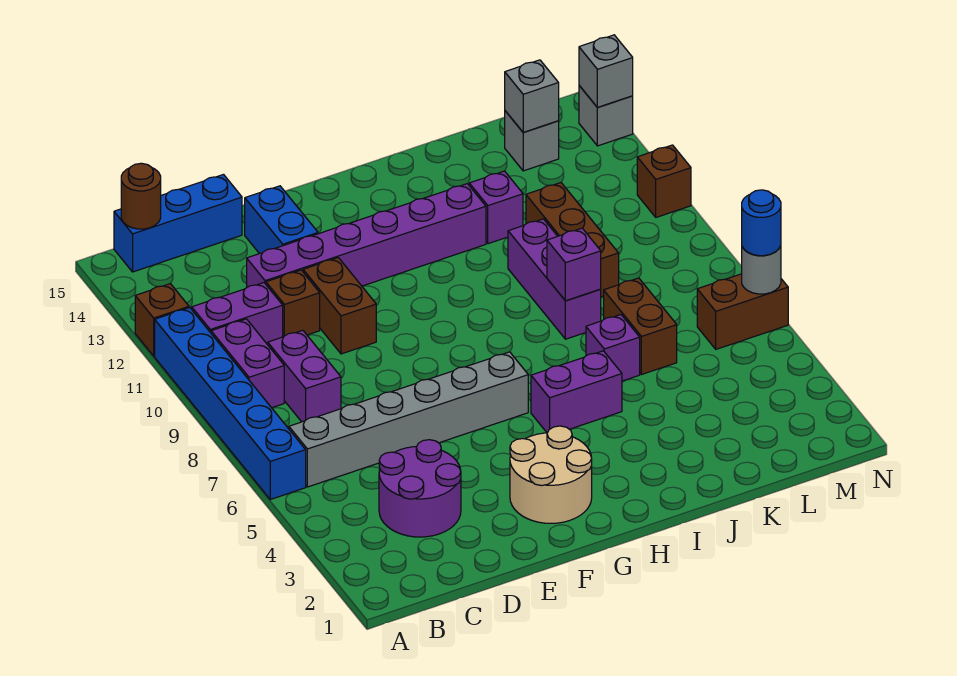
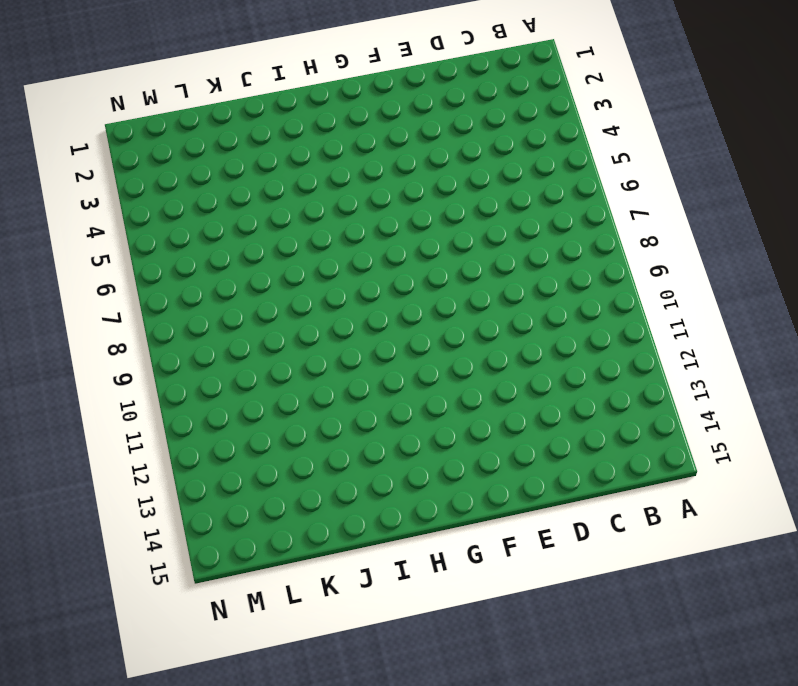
none -> blue brick A6:A11 level 1
none -> brown brick A12 level 1
none -> grey brick B6:G6 level 1

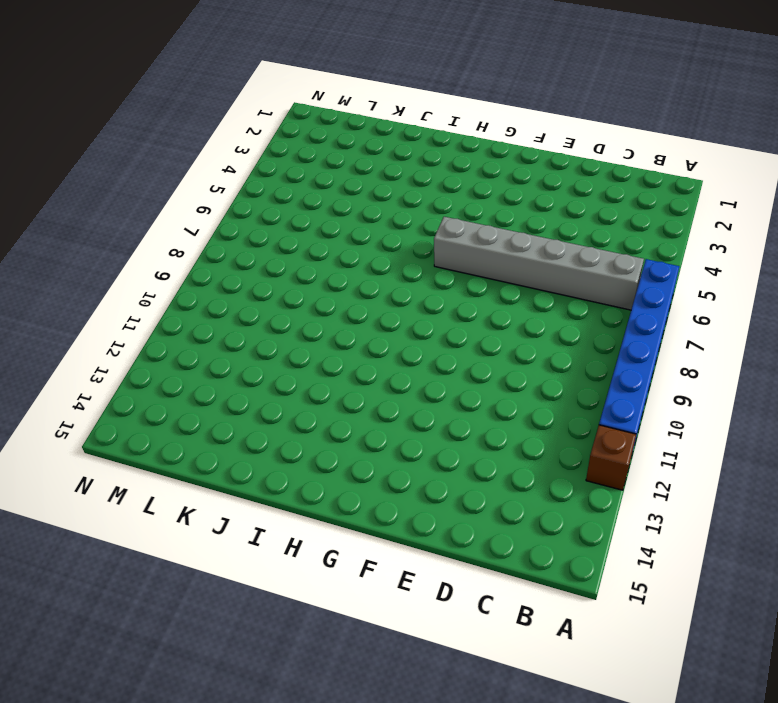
none -> purple brick B9:B10 level 1
none -> purple brick B11:C11 level 1
none -> blue brick B15:D15 level 1

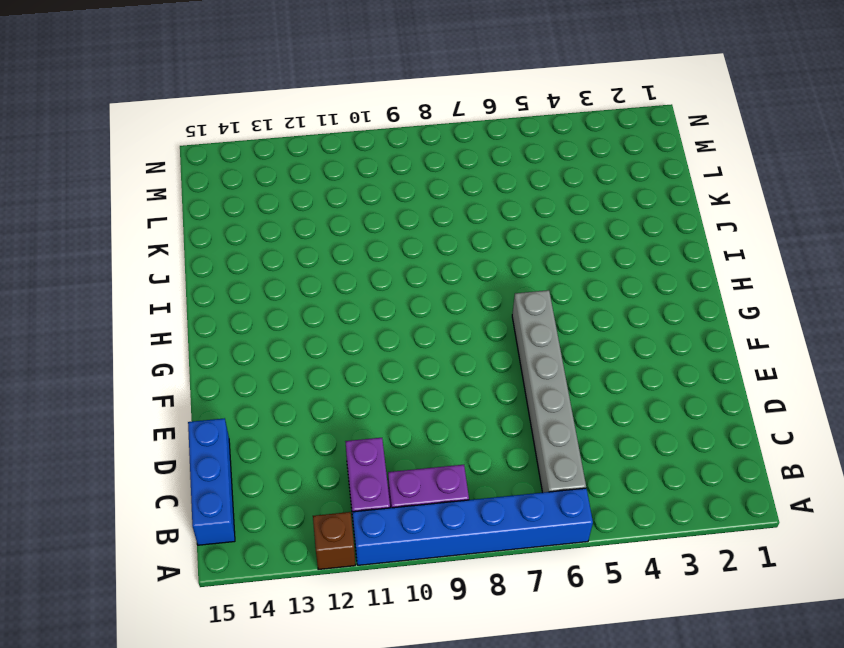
none -> purple round brick C3:D4 level 1
none -> purple brick C8:C9 level 1
none -> brown brick D11 level 1

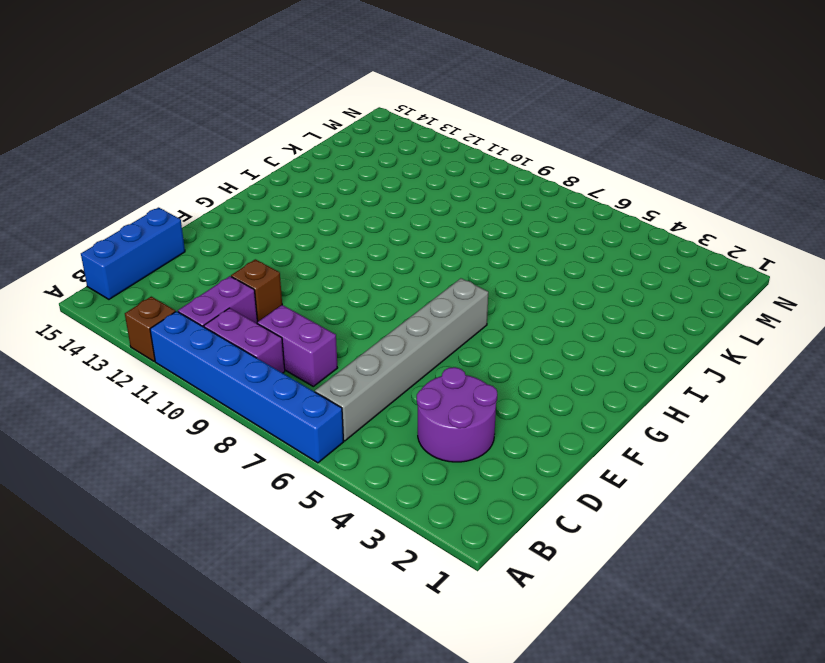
none -> purple brick D12:I12 level 1
none -> brown brick E10:E11 level 1
none -> blue brick E13:E14 level 1

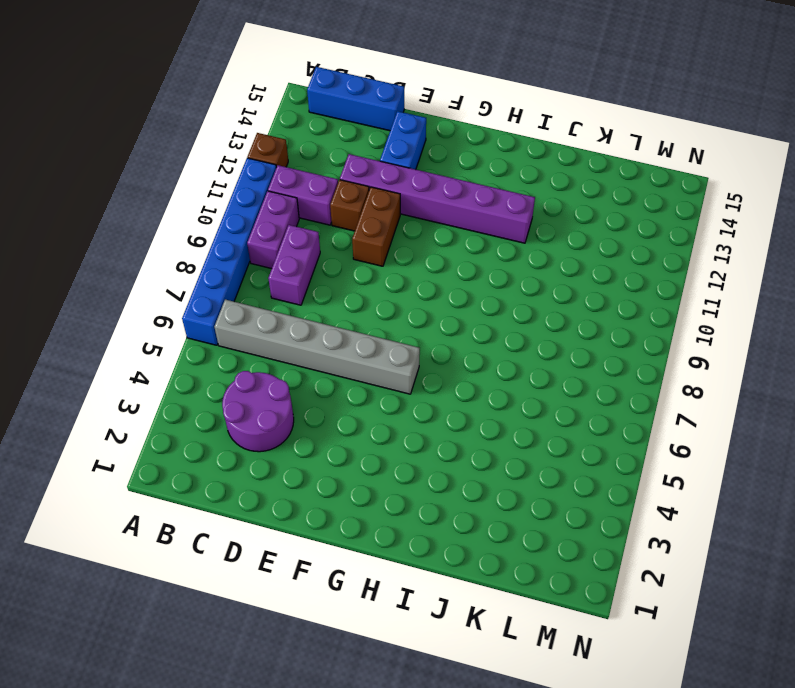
none -> tan round brick F2:G3 level 1
none -> purple brick H5:I5 level 1
none -> purple brick J6 level 1

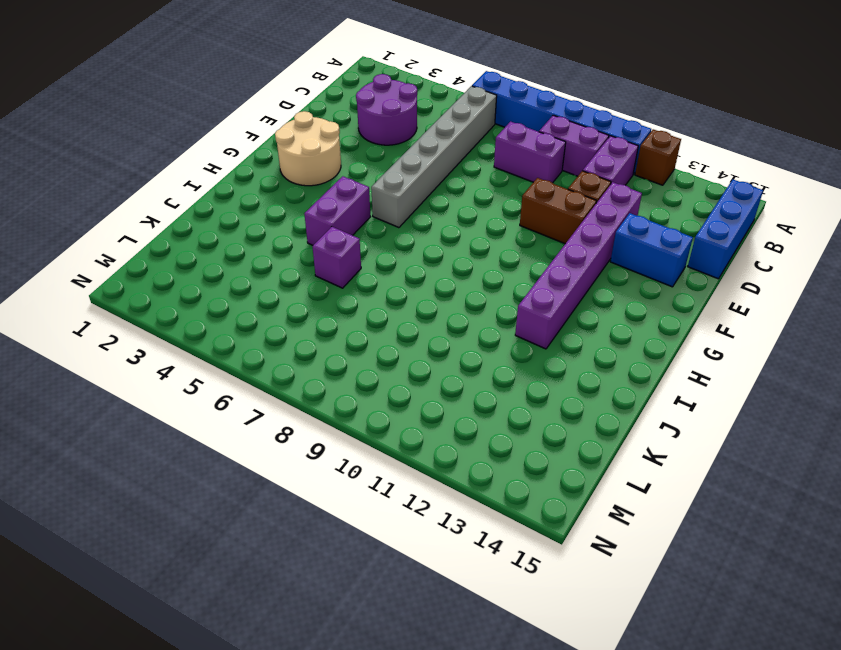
none -> purple brick J8:J10 level 1
none -> purple brick J12 level 1
none -> brown brick K6:K7 level 1

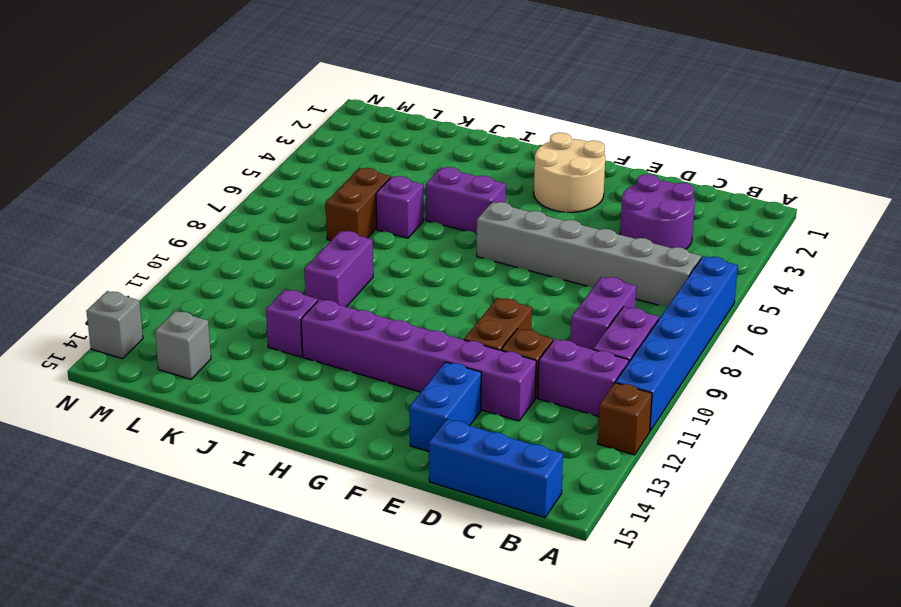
purple brick J9:J10 level 1 -> purple brick J8:J10 level 1
none -> brown brick K9:K11 level 1
none -> brown brick M6:N6 level 1
none -> brown brick N11 level 1

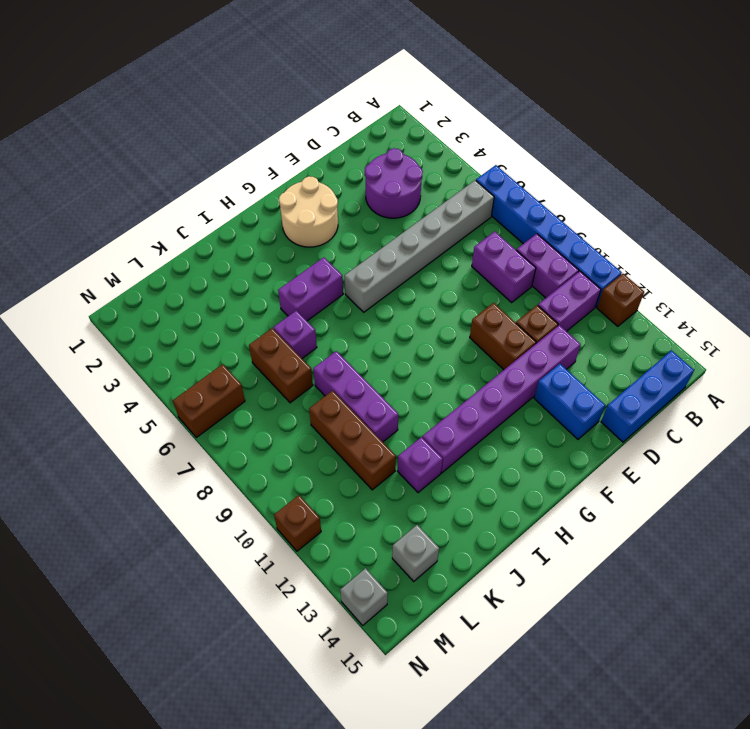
none -> brown round brick B15 level 2
none -> purple brick J8 level 2
none -> grey brick L14 level 2

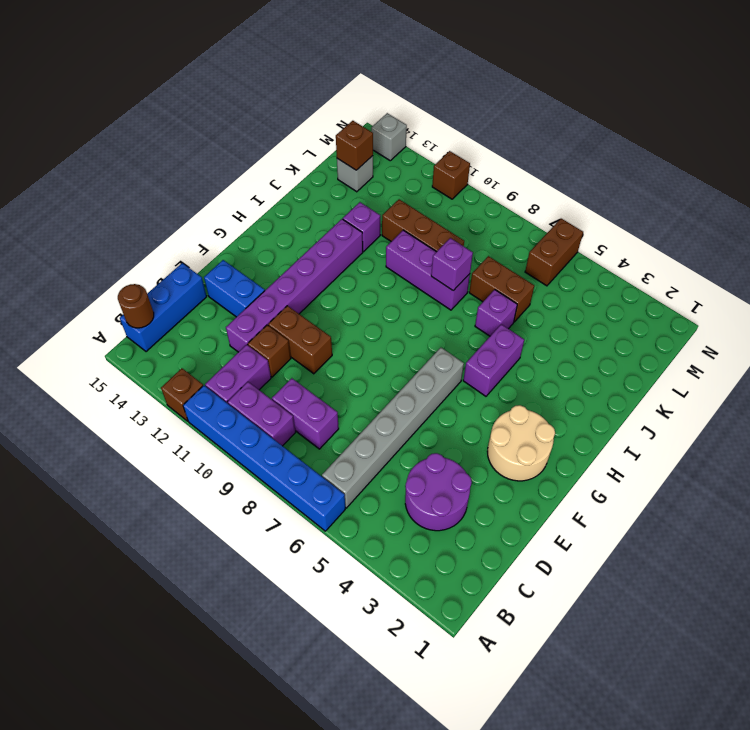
brown brick L14 level 2 -> grey brick L14 level 2
none -> grey round brick N6 level 2
none -> grey brick N14 level 2
none -> blue round brick N6 level 3

